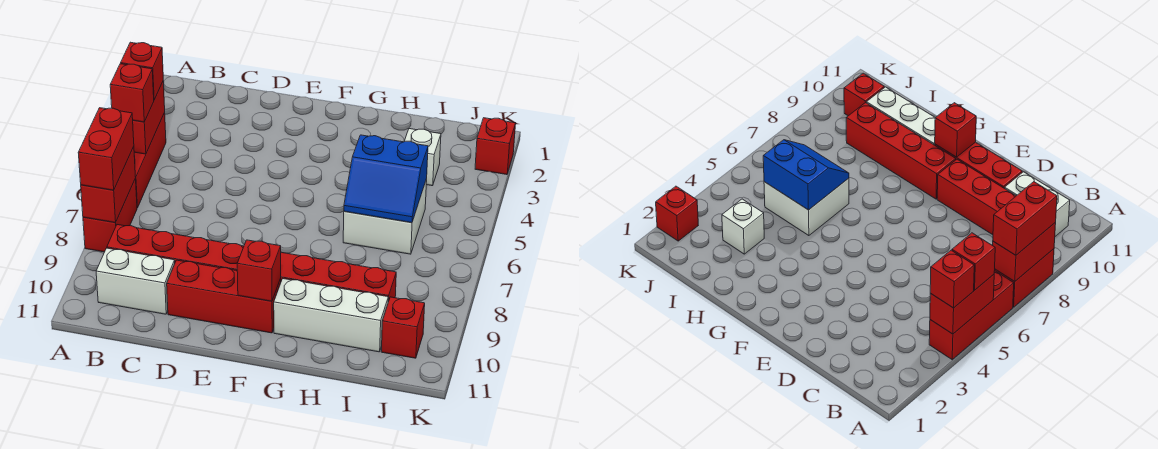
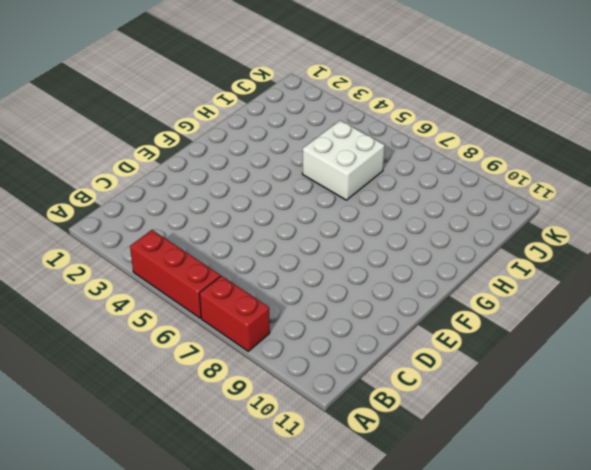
none -> red brick B9:E9 level 1
none -> white brick B10:C10 level 1
none -> red brick D10:F10 level 1

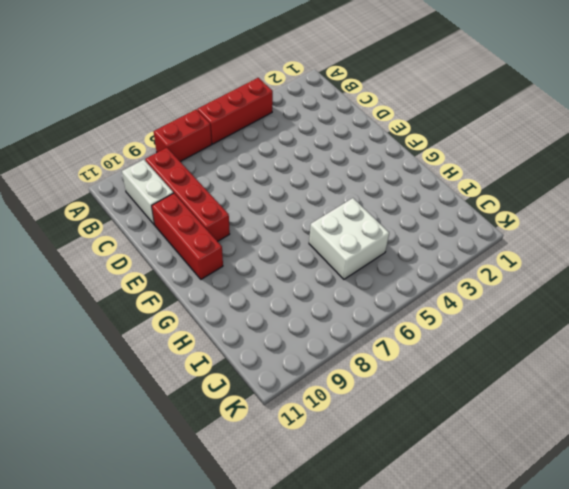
none -> red brick F9:I9 level 1
none -> white brick G10:I10 level 1
none -> white brick I3 level 1

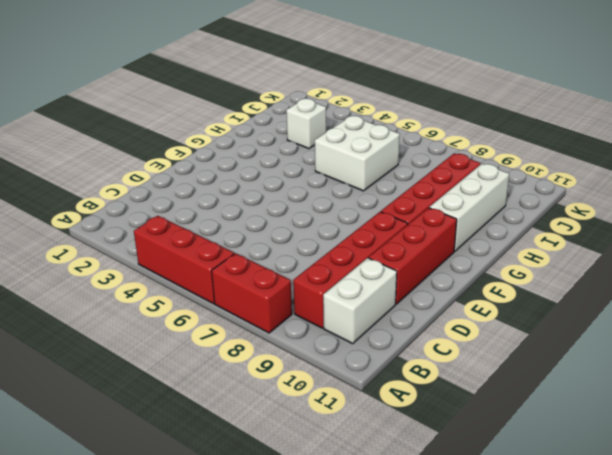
none -> red brick J10 level 1
none -> red brick K2 level 1
none -> red brick A4:A5 level 2

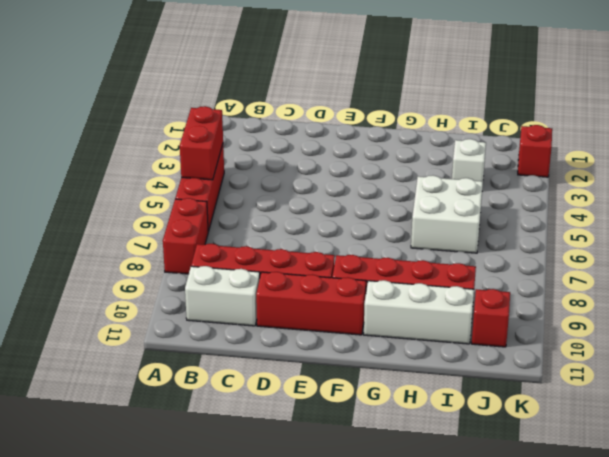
none -> red brick A7:A8 level 2
none -> red brick F10 level 2
none -> blue slope H5:I6 level 2 top 5

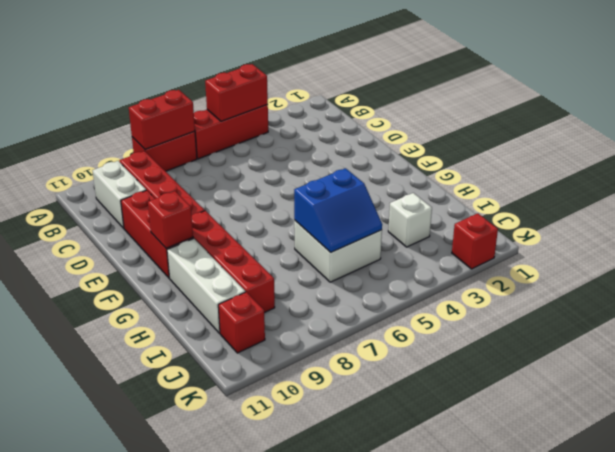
blue slope H5:I6 level 2 top H -> blue slope H5:I6 level 2 top 5
none -> red brick A4 level 3
none -> red brick A5 level 3
none -> red brick A7:A8 level 3

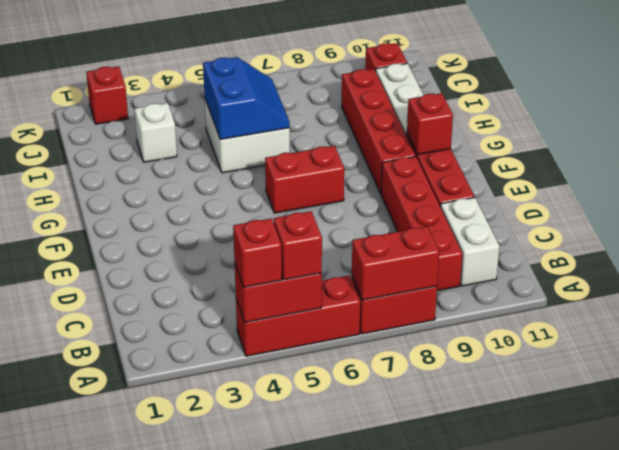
red brick F6:F7 level 1 -> red brick A7:A8 level 3

